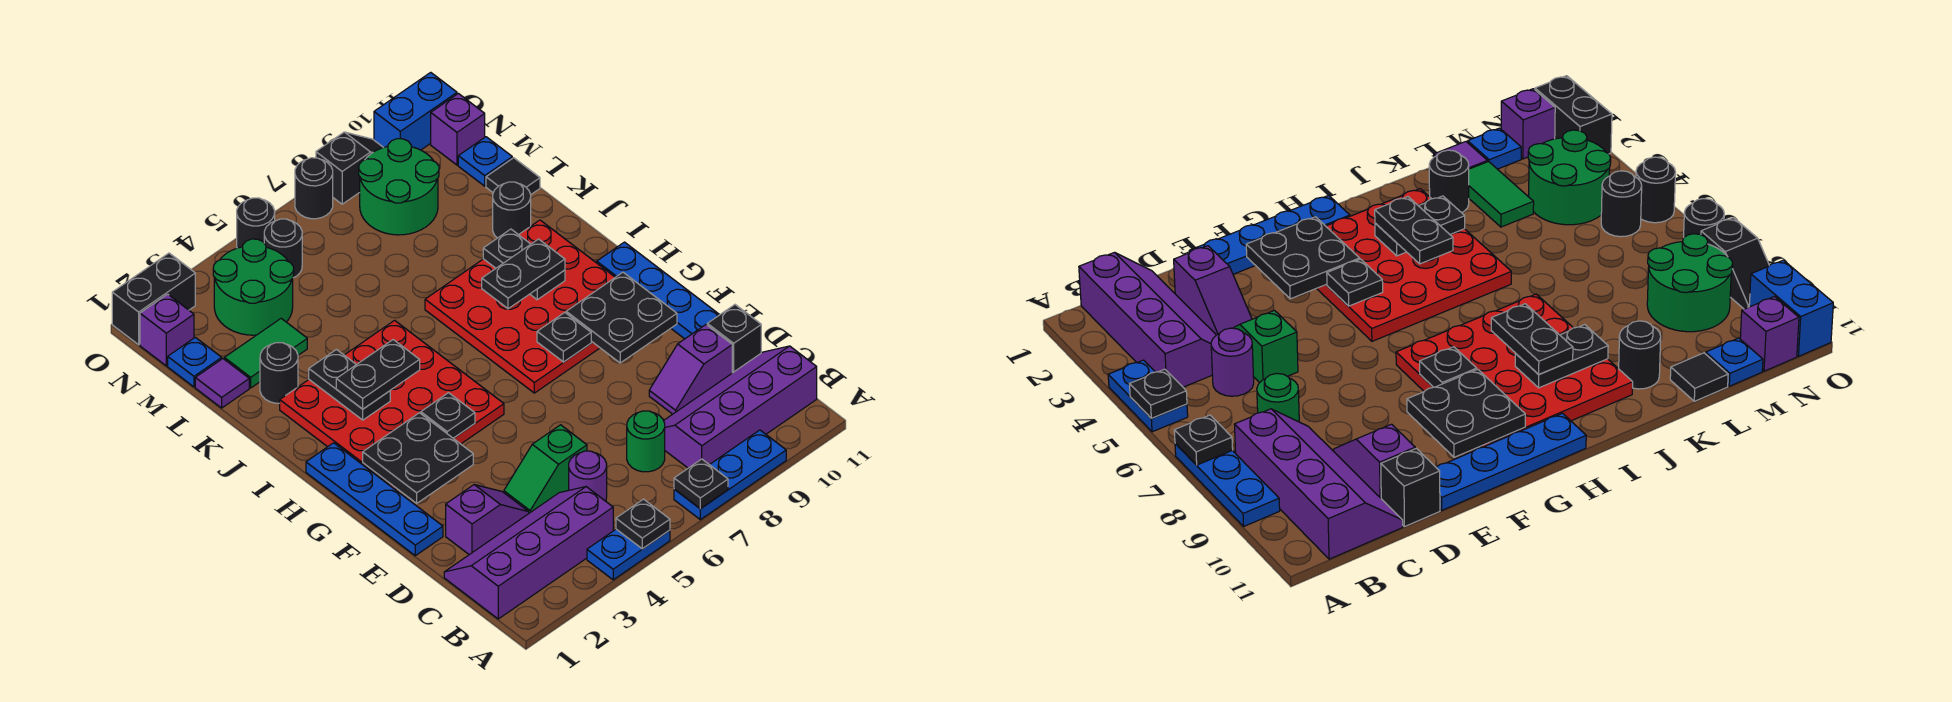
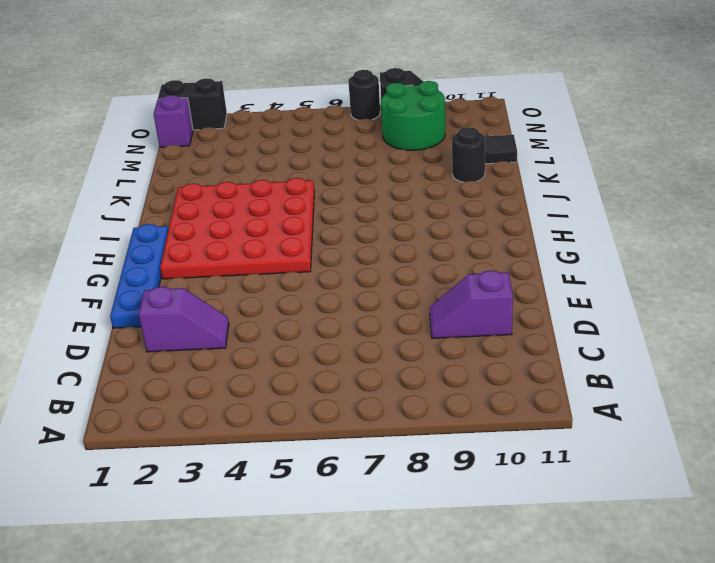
none -> blue plate A4:A5 level 1
none -> blue plate A7:A9 level 1
none -> purple slope B1:C4 level 1 top B
none -> purple slope B8:C11 level 1 top B

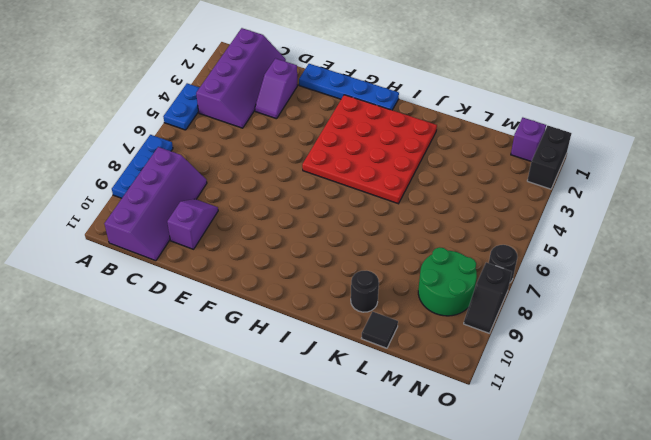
none -> purple round brick C5 level 1
none -> green round brick C7 level 1
none -> green slope D4:D5 level 1 top 5
none -> black brick D11 level 1

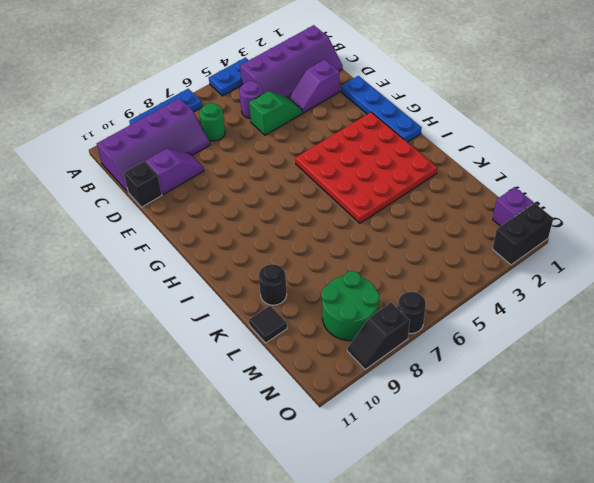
none -> blue plate E11:H11 level 1
none -> red plate G7:J10 level 1
none -> black round brick K2 level 1
none -> purple tile L1 level 1

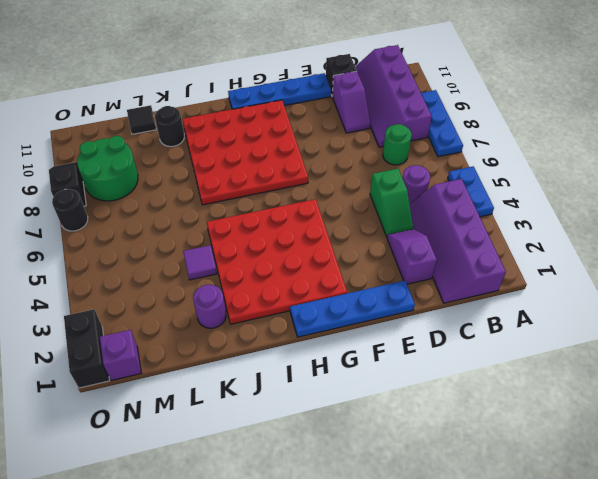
purple round brick K2 level 1 -> black round brick K2 level 1
purple tile K4 level 1 -> purple tile L1 level 1
none -> green tile L2:L3 level 1
none -> blue plate M1 level 1
none -> green round brick M3:N4 level 1
none -> blue plate M11 level 1

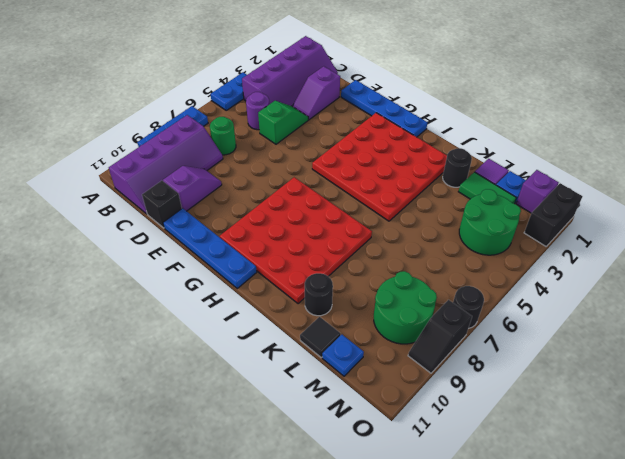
green tile L2:M2 level 1 -> green tile L2:L3 level 1
none -> black round brick N5 level 1
none -> purple brick N11 level 1
none -> black round brick O5 level 1
none -> blue brick O10:O11 level 1

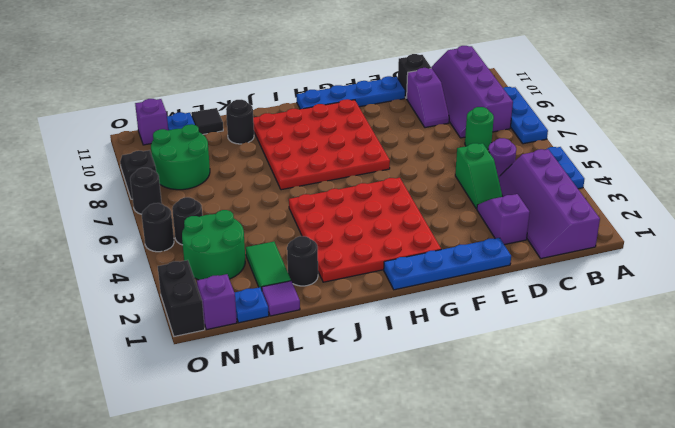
none -> blue brick O10:O11 level 1
none -> black plate A5 level 2
none -> black plate A7 level 2
none -> black plate F2:G3 level 2

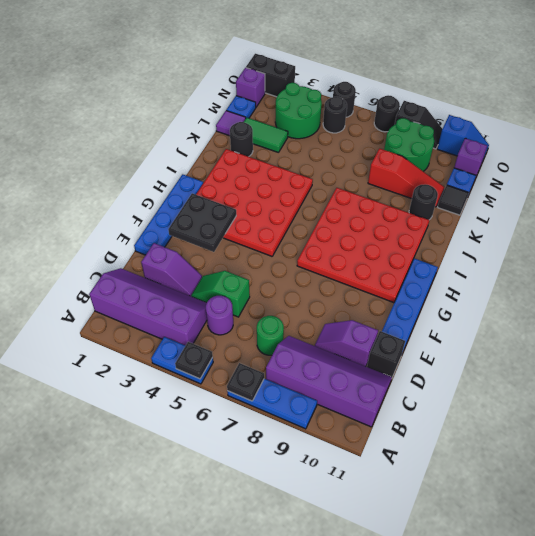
red slope L8:L10 level 1 top 8 -> none
blue slope O10:O11 level 1 top 10 -> blue brick O10:O11 level 1
none -> black plate F9:G10 level 2
none -> black plate G4 level 2
none -> black plate G8 level 2
none -> black plate I3:J3 level 2

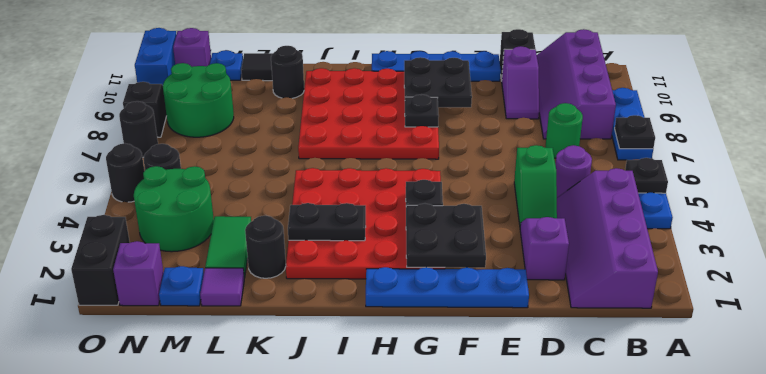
none -> black plate I9:J9 level 2
none -> black plate I3:I4 level 3
none -> black plate I8:I9 level 3

